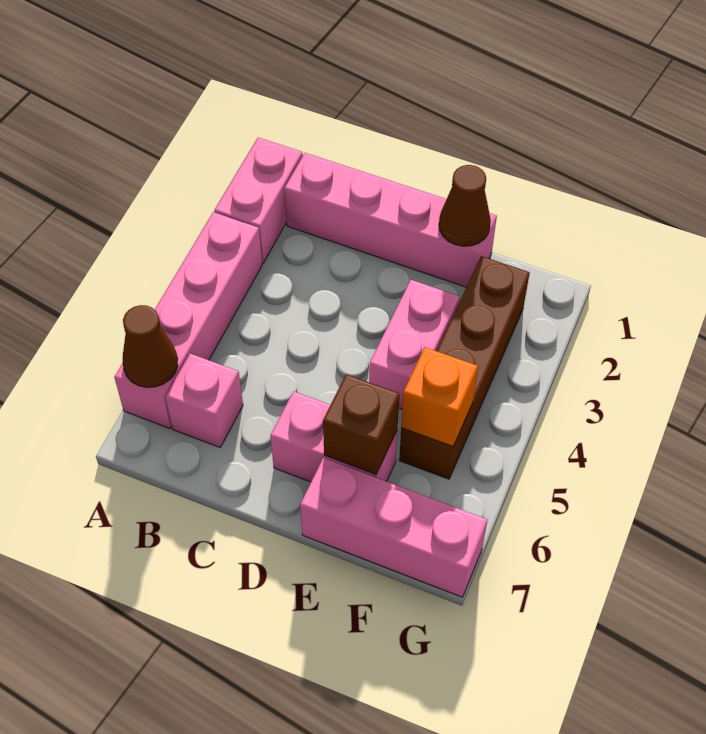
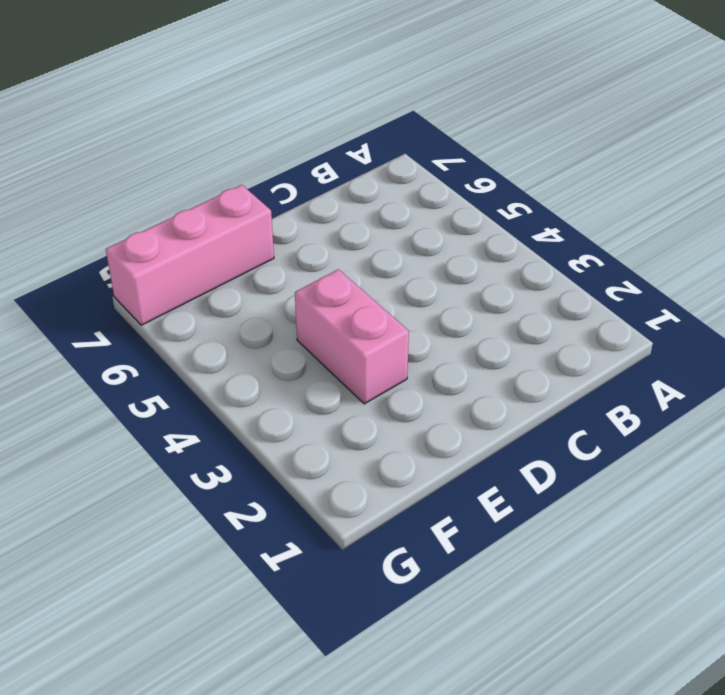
none -> pink brick A1:A2 level 1
none -> pink brick A3:A6 level 1
none -> pink brick B1:E1 level 1

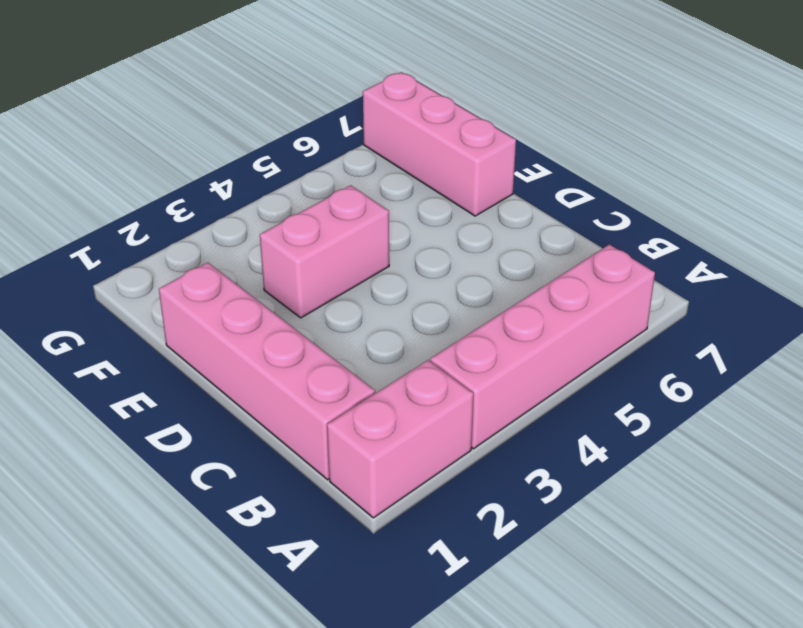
none -> pink brick B6 level 1
none -> pink brick D6:E6 level 1
none -> brown brick F2:F5 level 1

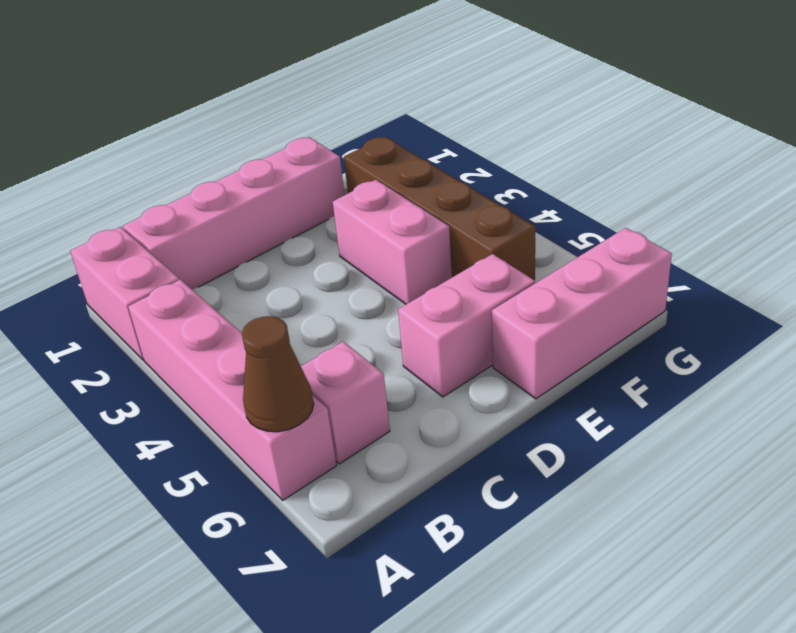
none -> brown cone E1 level 2
none -> brown brick E6 level 2
none -> orange brick F5 level 2

